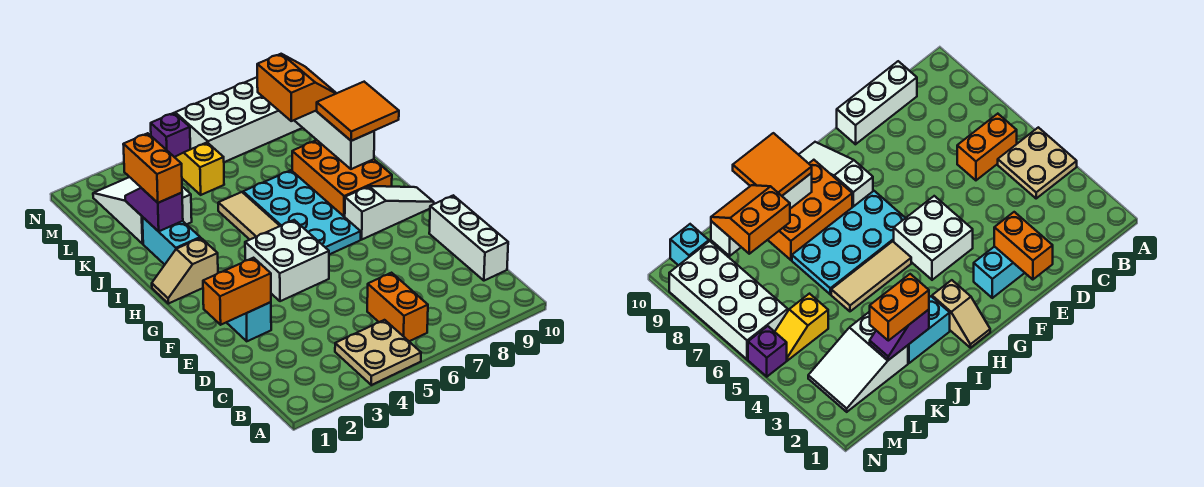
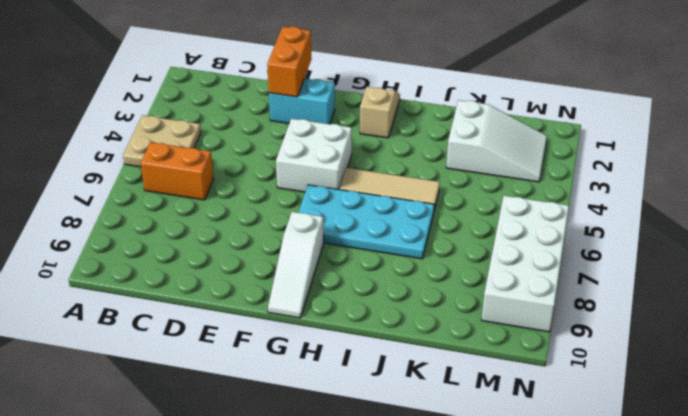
none -> white brick C10:E10 level 1
none -> orange brick H8:J9 level 1
none -> cyan brick I2:J2 level 1

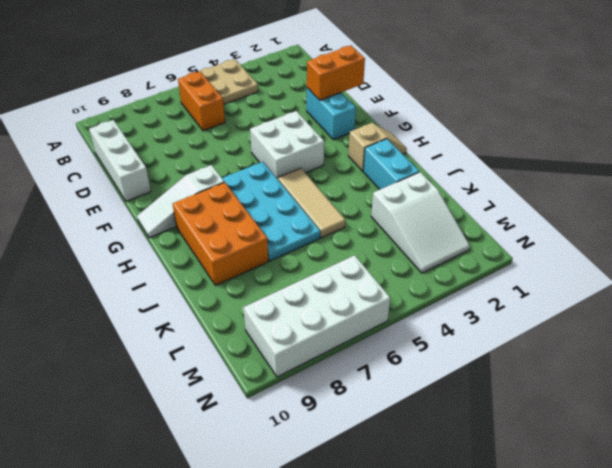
none -> yellow slope L5:M5 level 1 top L
none -> cyan brick M10 level 1
none -> purple brick N5 level 1

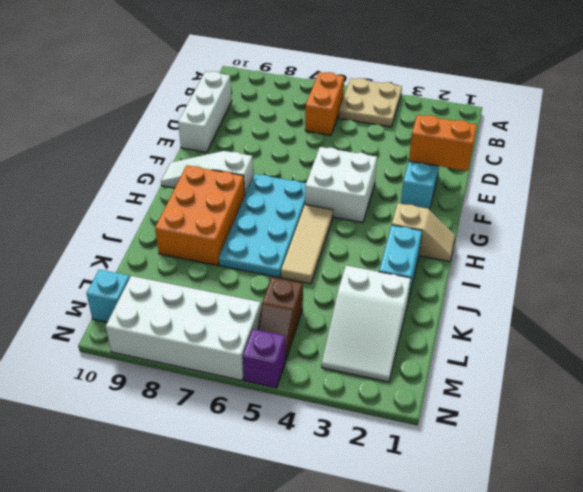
brown slope L5:M5 level 1 top L -> yellow slope L5:M5 level 1 top L
none -> white brick I9:L9 level 2
none -> purple slope J2:K2 level 2 top J
none -> orange tile I9:J10 level 3

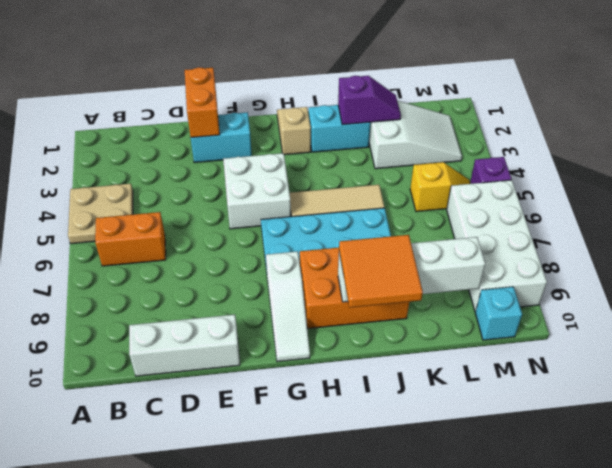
none -> orange brick J2:K2 level 3
none -> orange slope K8:L9 level 3 top 8

